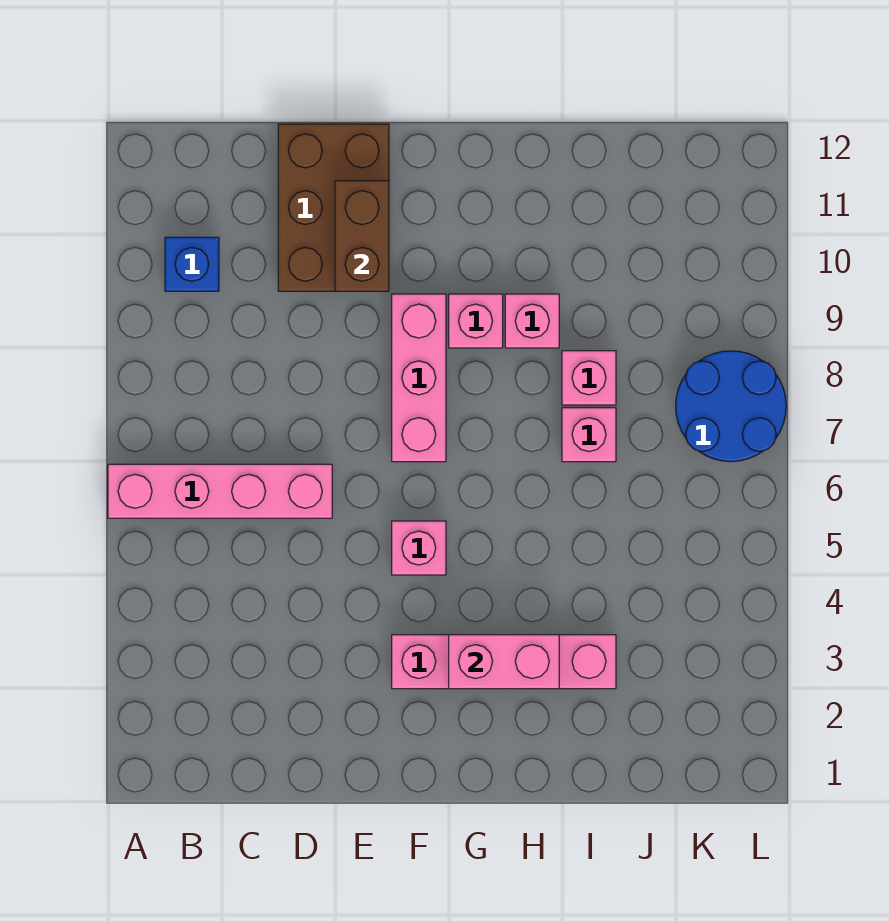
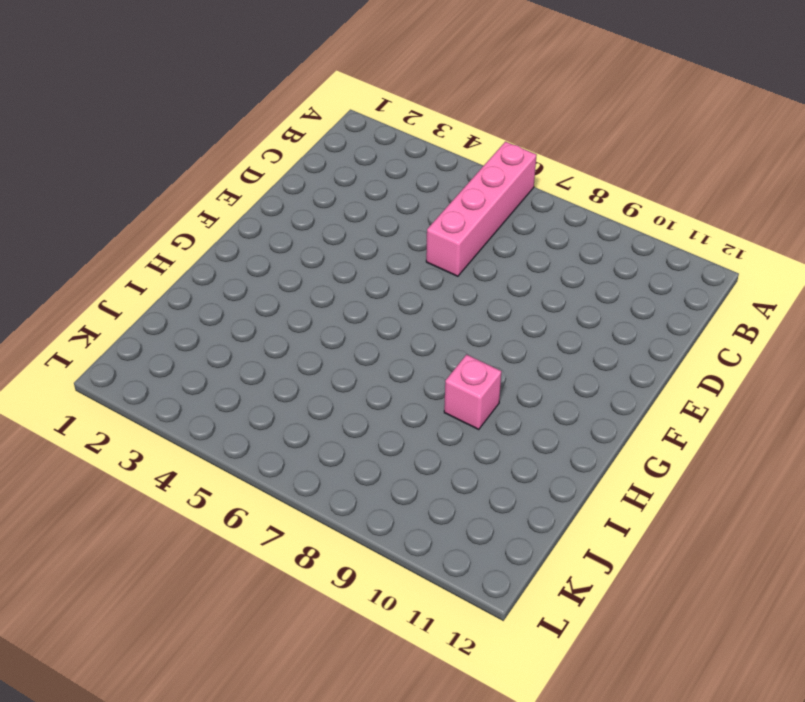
none -> blue brick B10 level 1
none -> brown brick D10:E12 level 1
none -> pink brick F3:I3 level 1

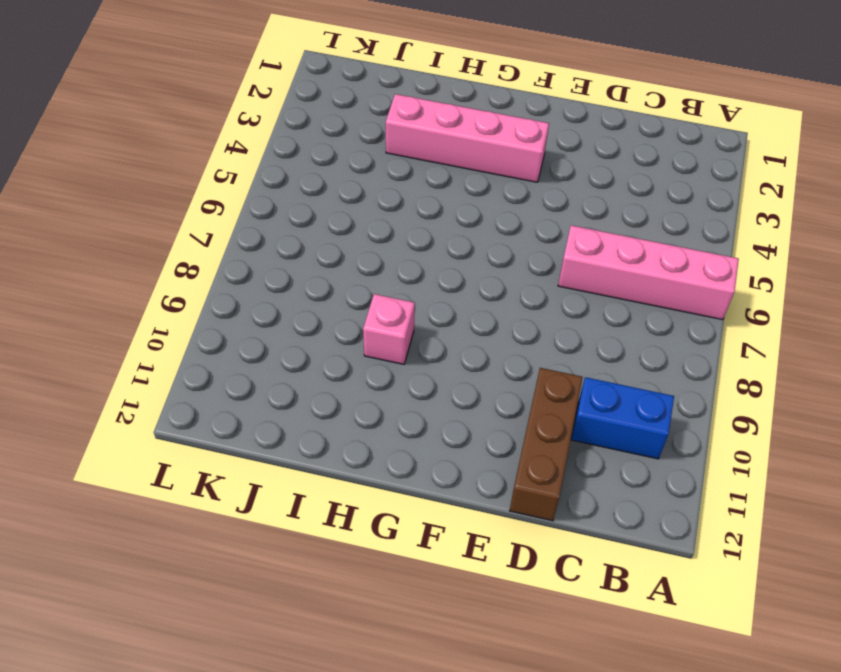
blue brick B10:C10 level 1 -> blue brick B10 level 1
brown brick D10:D12 level 1 -> brown brick D10:E12 level 1
none -> pink brick F5 level 1
none -> pink brick F7:F9 level 1
none -> pink brick G9 level 1

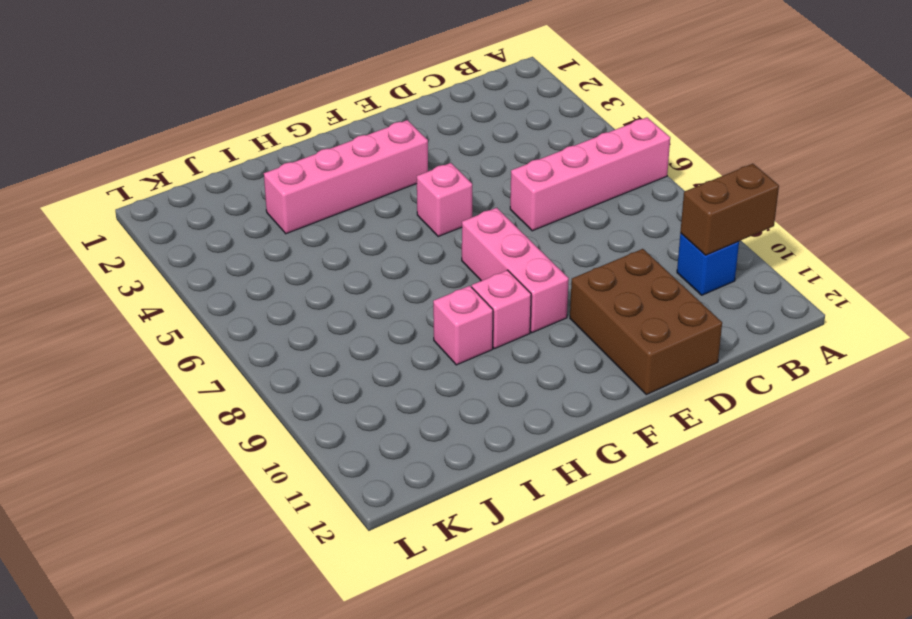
brown brick A10:B10 level 2 -> brown brick E10:E11 level 2
none -> pink brick I7 level 1
none -> pink brick I8 level 1
none -> blue round brick K7:L8 level 1

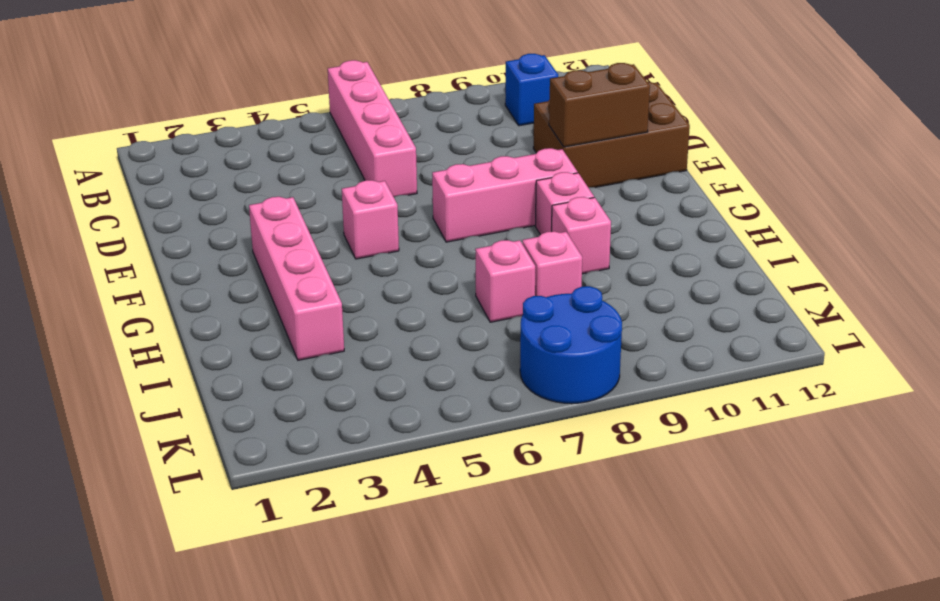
none -> pink brick G3:H3 level 2

